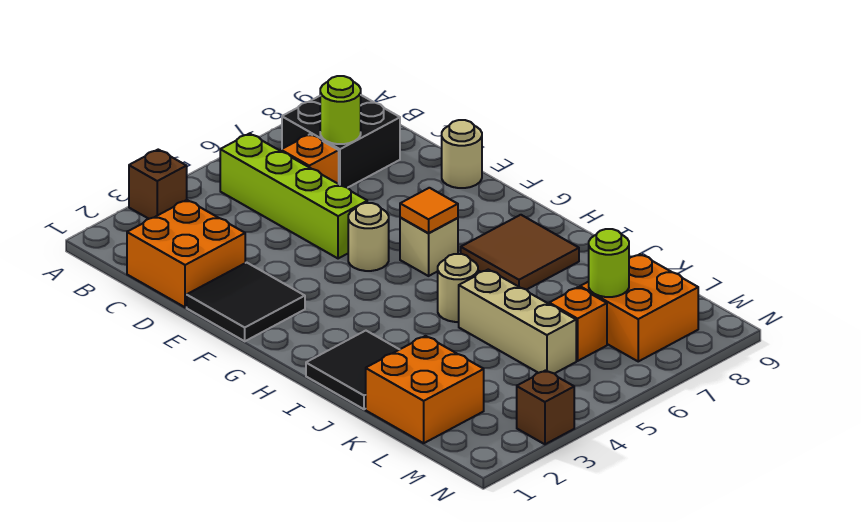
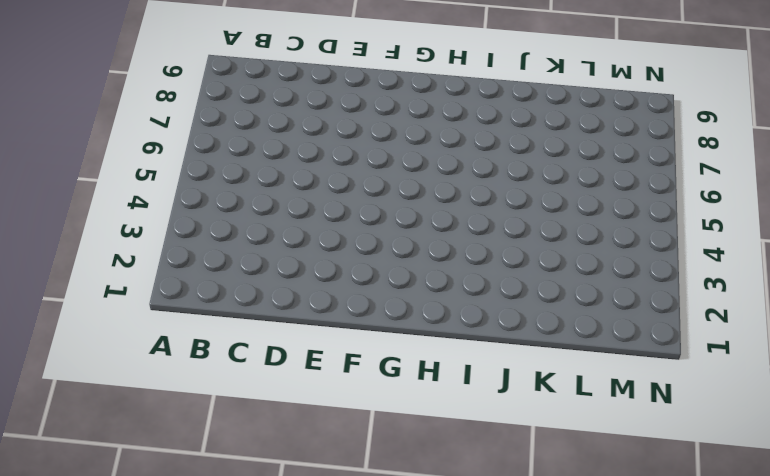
none -> brown brick A3 level 1
none -> lime brick B5:E5 level 1
none -> black brick B7:C8 level 1

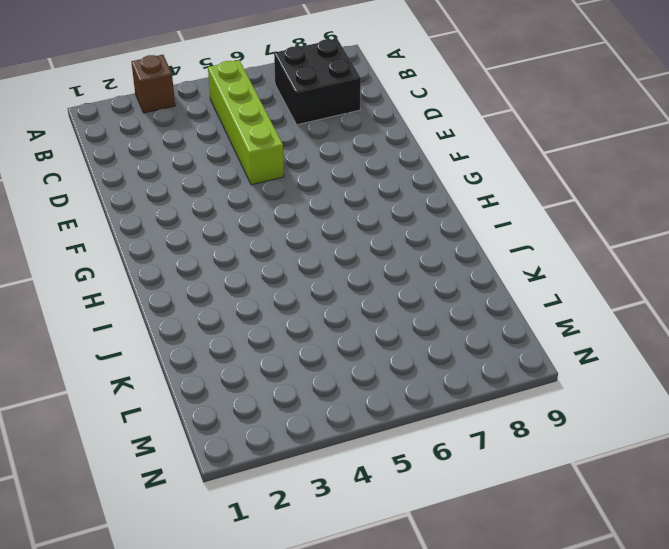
none -> orange brick C1:D2 level 1
none -> orange brick C6 level 1
none -> black tile E1:F2 level 1

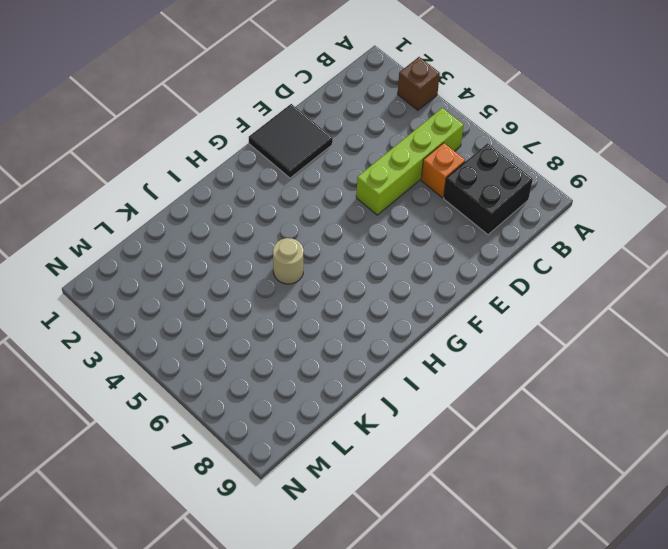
none -> orange brick C1:D2 level 1
none -> tan round brick E9 level 1
none -> tan round brick F5 level 1

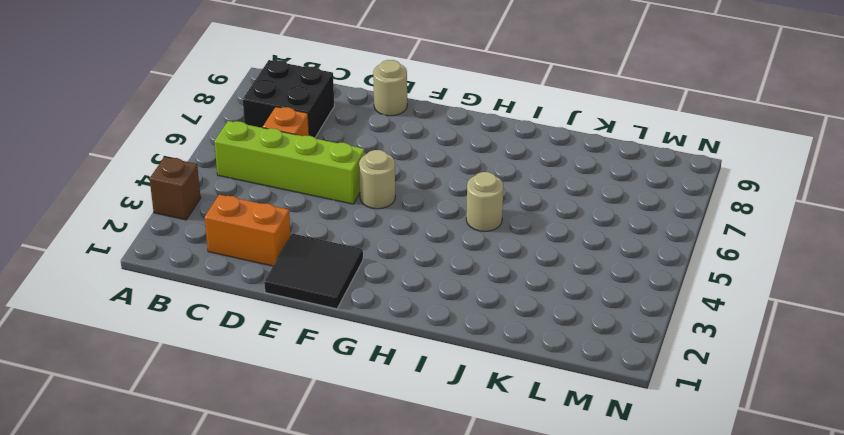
orange brick C2:D2 level 1 -> orange brick C1:D2 level 1
none -> tan brick G6 level 1
none -> brown tile H7:I8 level 1
none -> black tile I1:J2 level 1

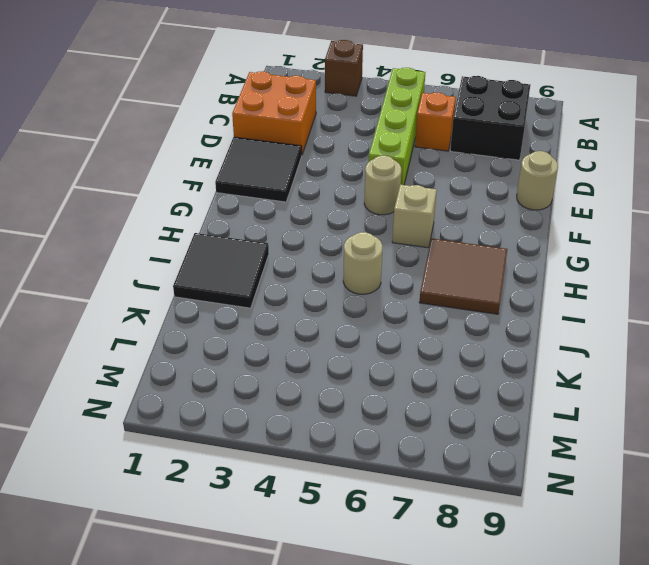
none -> tan brick J5:L5 level 1
none -> orange brick K1:L2 level 1
none -> orange brick L6 level 1

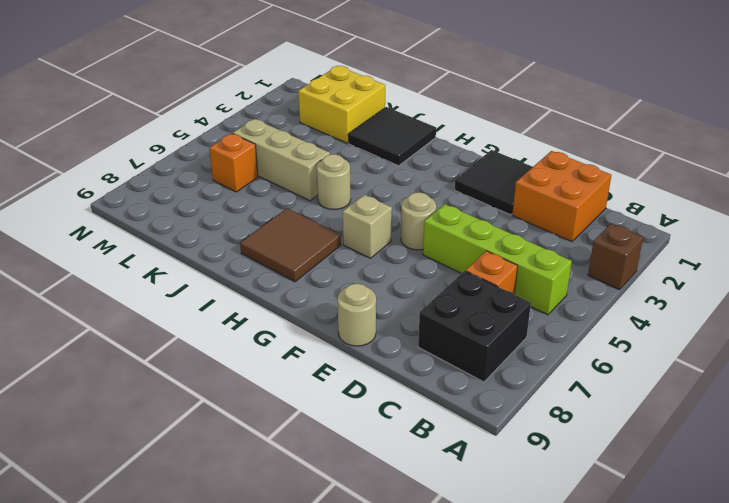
yellow brick K1:L2 level 1 -> orange brick K1:L2 level 1
none -> orange brick L7:M8 level 1
none -> brown brick N3 level 1
none -> lime round brick C7 level 2

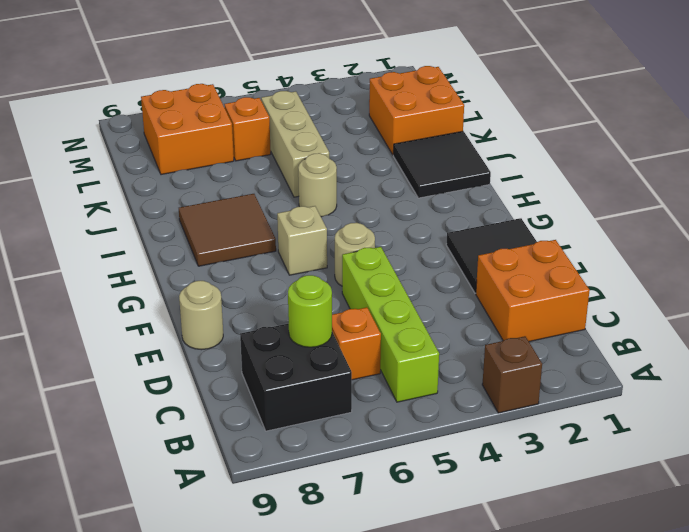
none -> brown brick N3 level 1
none -> orange tile G6 level 2
none -> lime round brick L7 level 2

